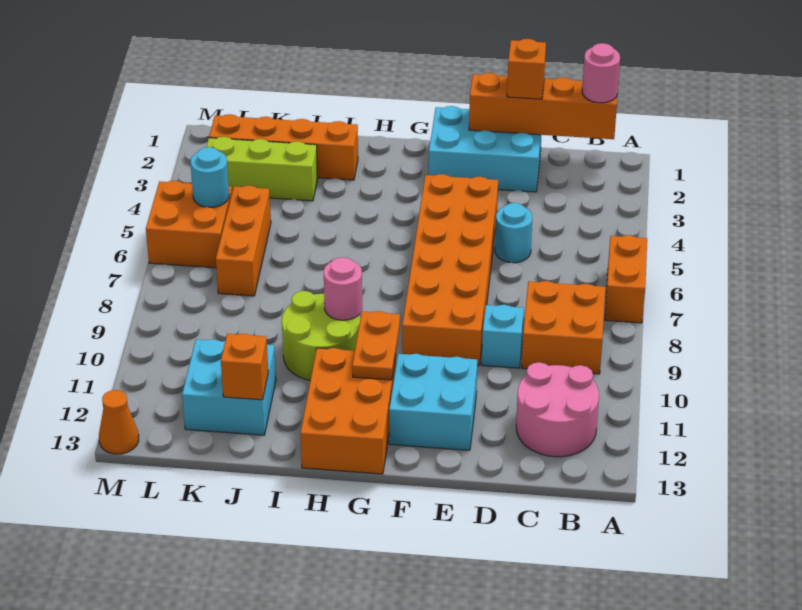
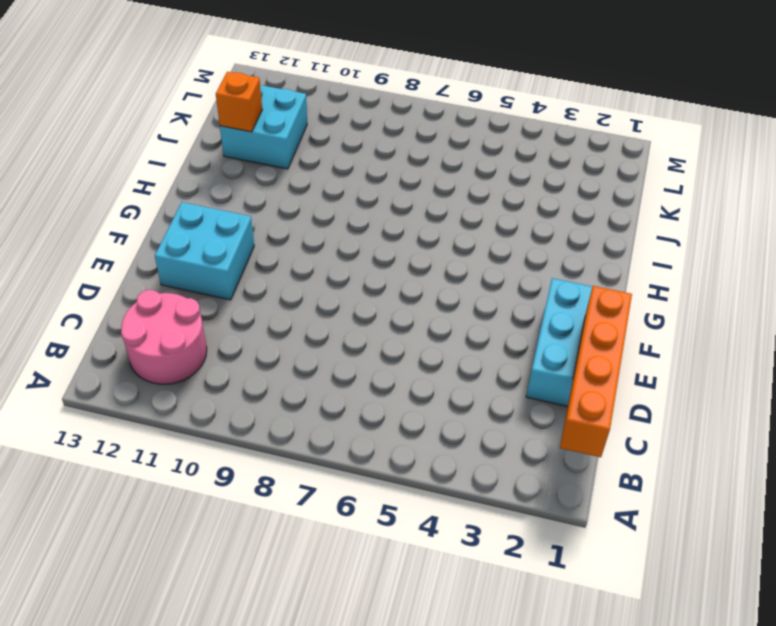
none -> orange brick A6:A7 level 1
none -> orange brick B8:C9 level 1
none -> cyan round brick D5 level 1

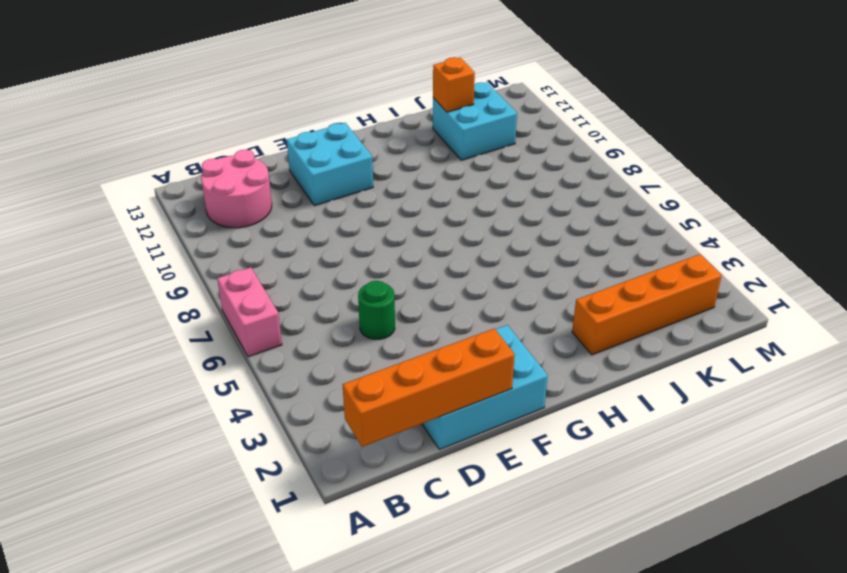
pink brick A6:A7 level 1 -> orange brick A6:A7 level 1
green round brick D5 level 1 -> cyan round brick D5 level 1
none -> orange brick B8:C9 level 1
none -> cyan brick D9 level 1
none -> orange brick E4:F9 level 1

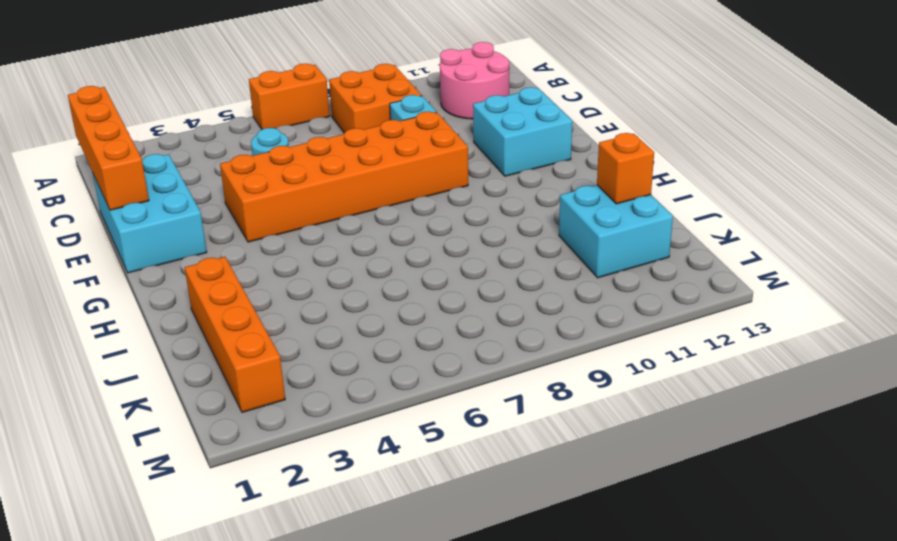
none -> orange brick G11:H13 level 1
none -> lime round brick H9:I10 level 1
none -> lime brick J3:L3 level 1

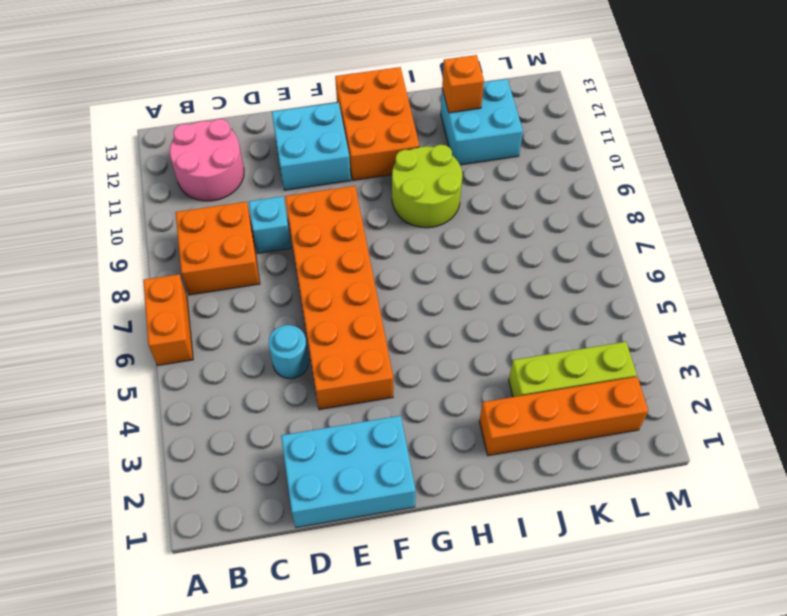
none -> orange brick K5:K7 level 1
none -> orange brick L5:M6 level 1
none -> orange cone M13 level 1

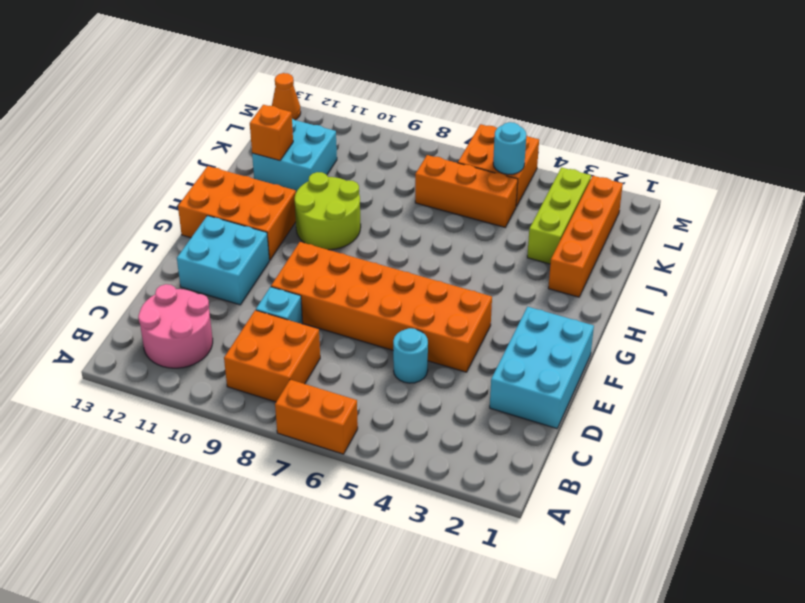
none -> orange brick B1:E1 level 2
none -> orange plate G10:G11 level 2
none -> pink round brick H9 level 2

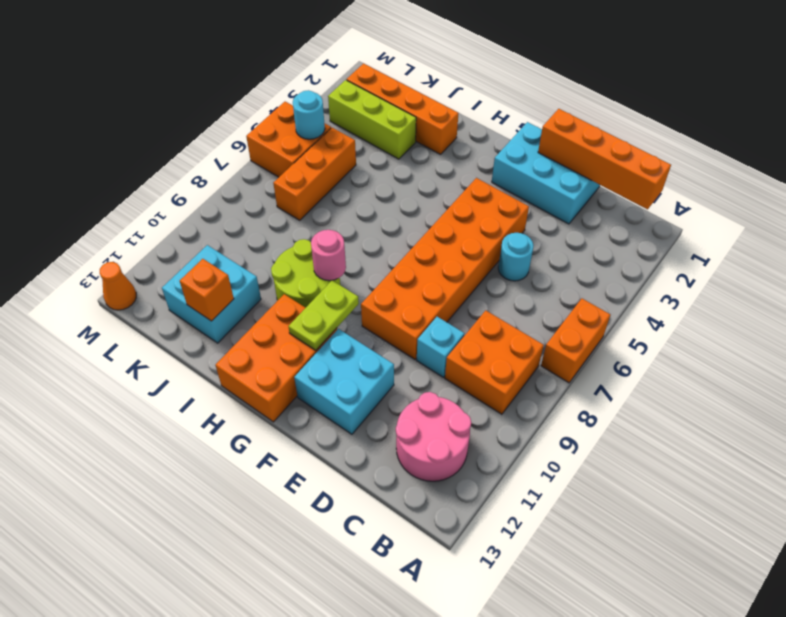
lime plate G10:G11 level 2 -> orange plate G10:G11 level 2
none -> pink round brick B1 level 3
none -> orange brick D1 level 3

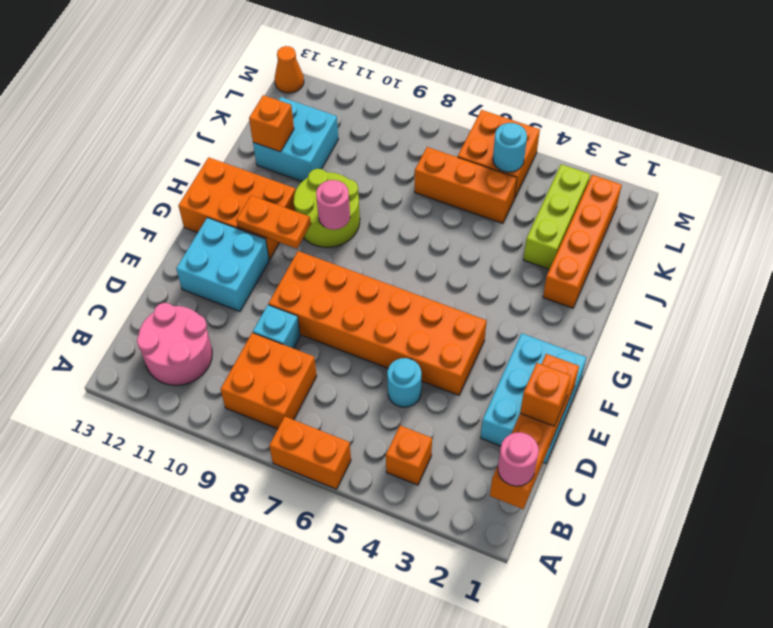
orange brick B4 level 1 -> none

